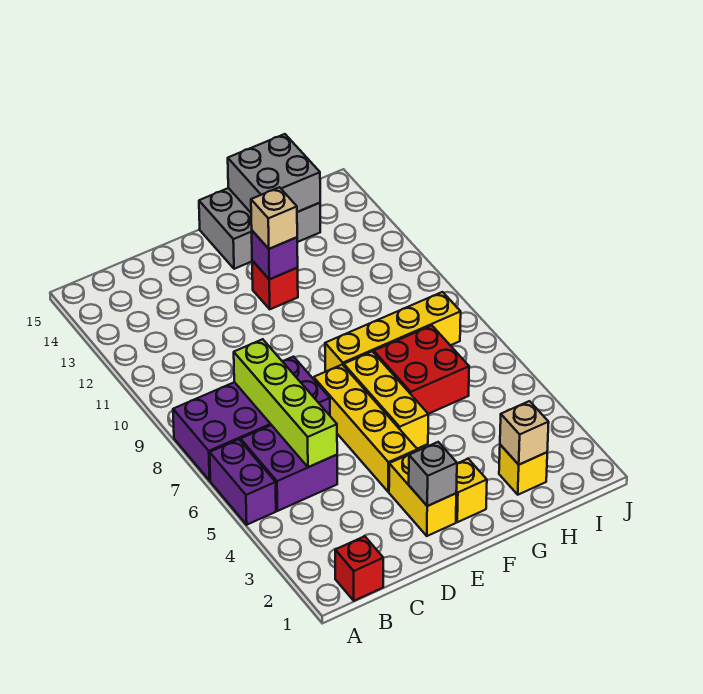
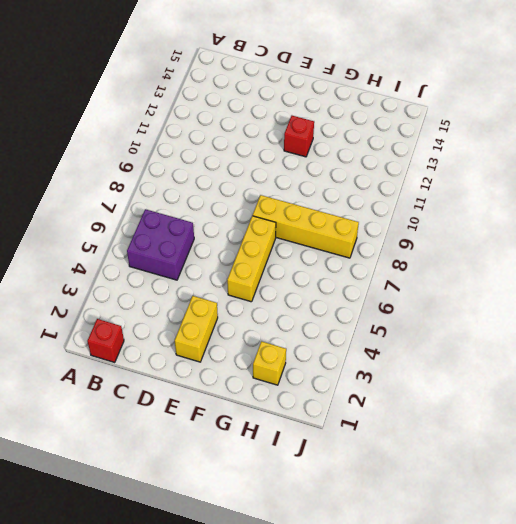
none -> purple brick A5:A6 level 1
none -> purple brick A7:D8 level 1
none -> yellow brick E4:E7 level 1

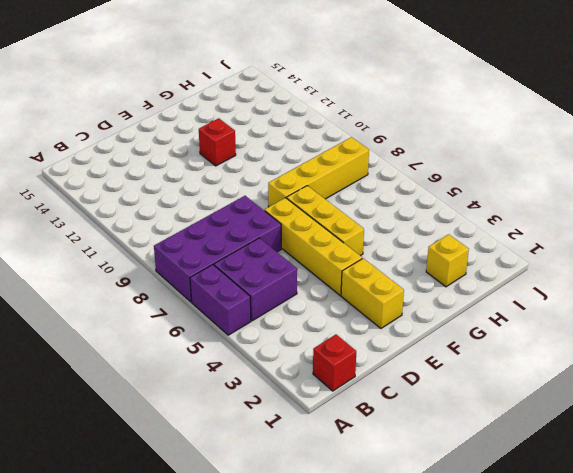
none -> yellow brick F2 level 1
none -> grey brick F14:H15 level 1
none -> red brick G6:H7 level 1

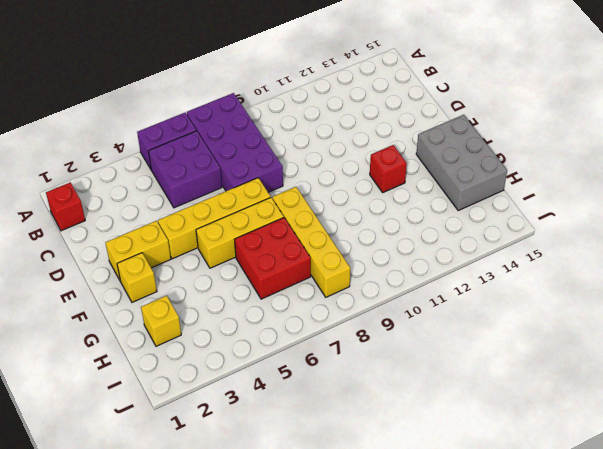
none -> lime brick C5:C8 level 2
none -> grey brick E2 level 2
none -> purple brick F12 level 2

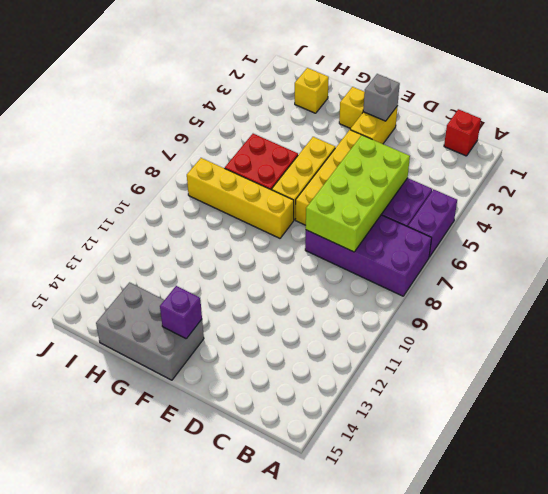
lime brick C5:D8 level 2 -> lime brick C5:C8 level 2
purple brick F14 level 2 -> purple brick F12 level 2
none -> red brick F12 level 1
none -> grey brick G14:H15 level 2
none -> tan brick H2 level 2

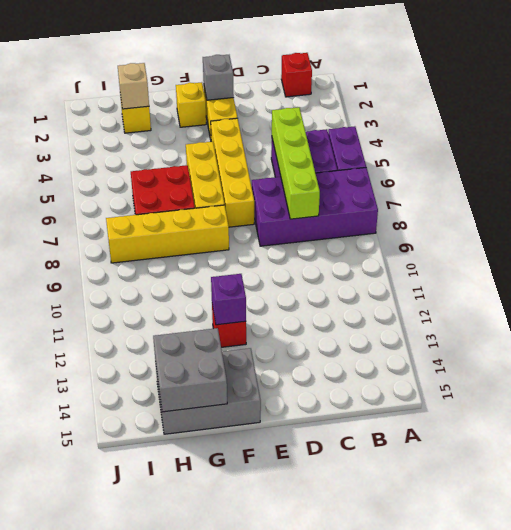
none -> tan brick F12 level 3

